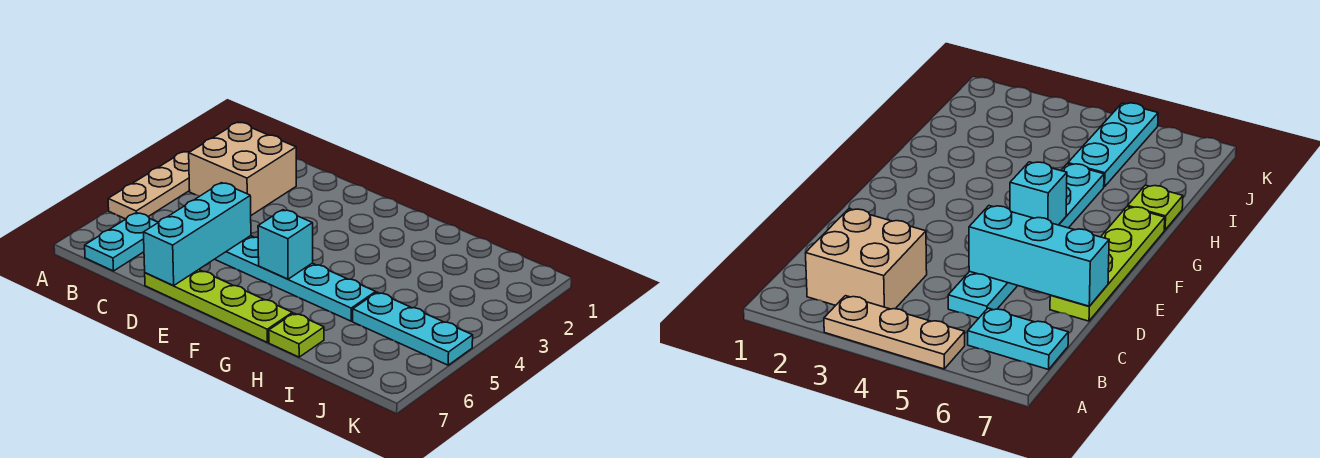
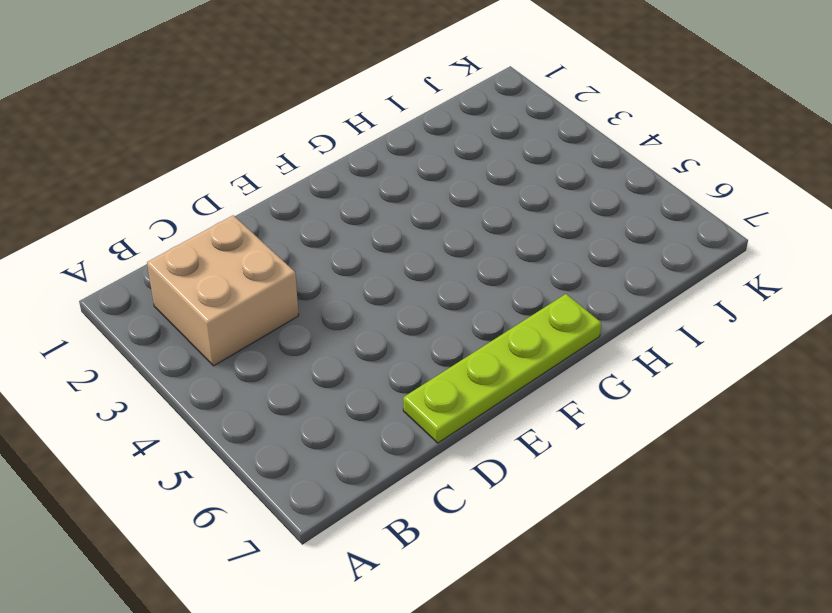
none -> tan plate A3:A5 level 1
none -> cyan plate B6:B7 level 1

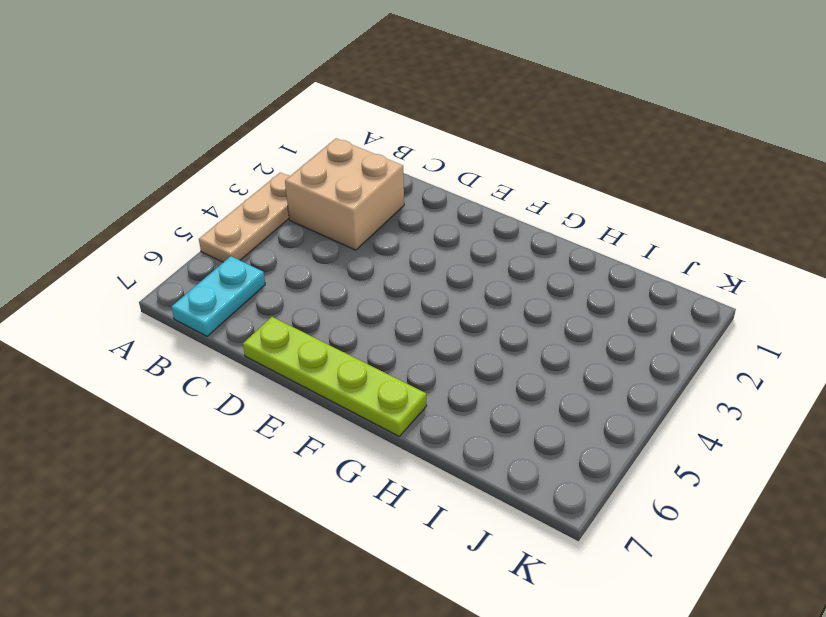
none -> cyan plate C5:H5 level 1
none -> lime plate H7 level 1

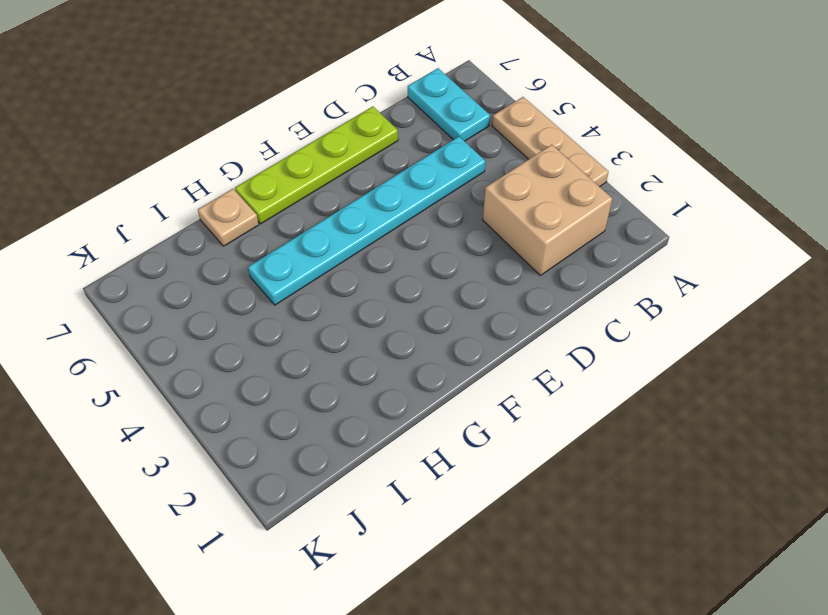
tan plate H7 level 1 -> lime plate H7 level 1
none -> cyan plate I5:K5 level 1
none -> cyan brick D5:D7 level 2

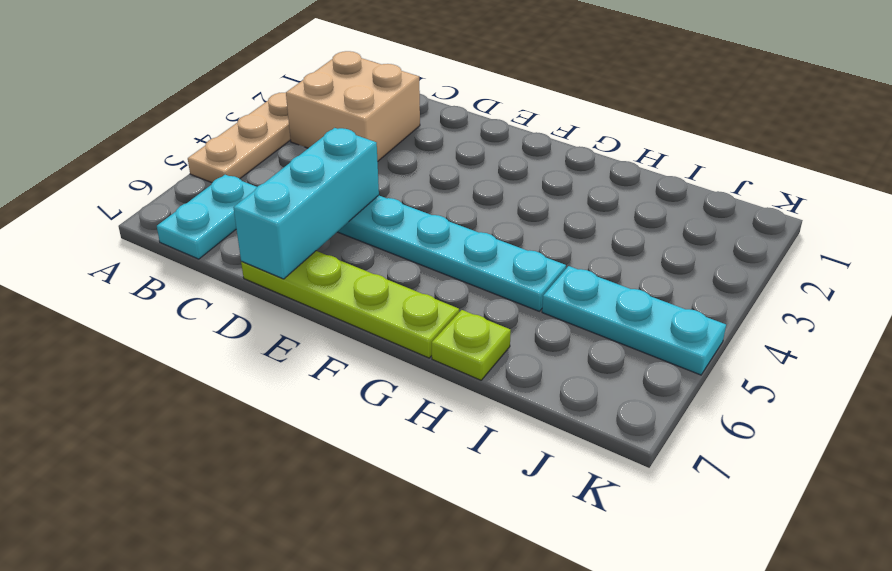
none -> cyan brick F5 level 2

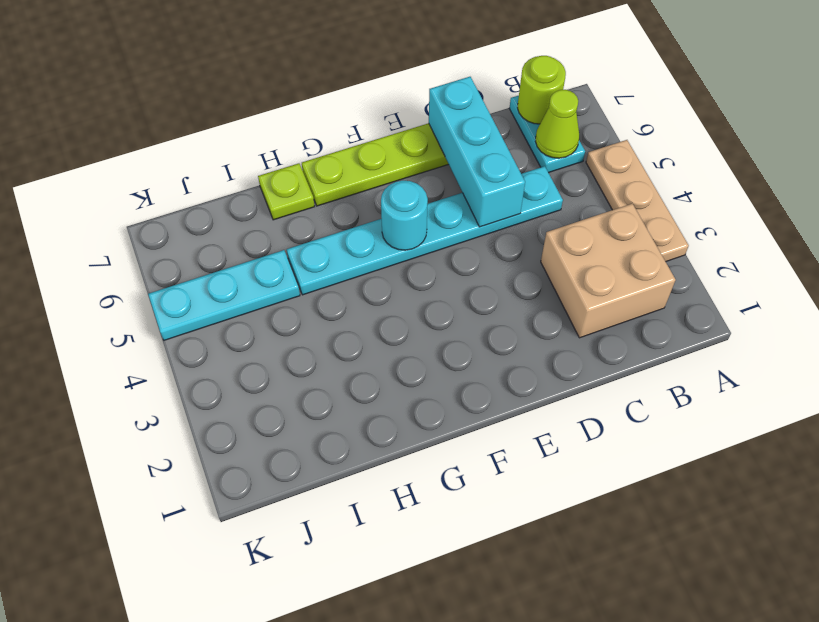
lime cone B6 level 2 -> none
lime round brick B7 level 2 -> none
cyan round brick F5 level 2 -> cyan brick F5 level 2

